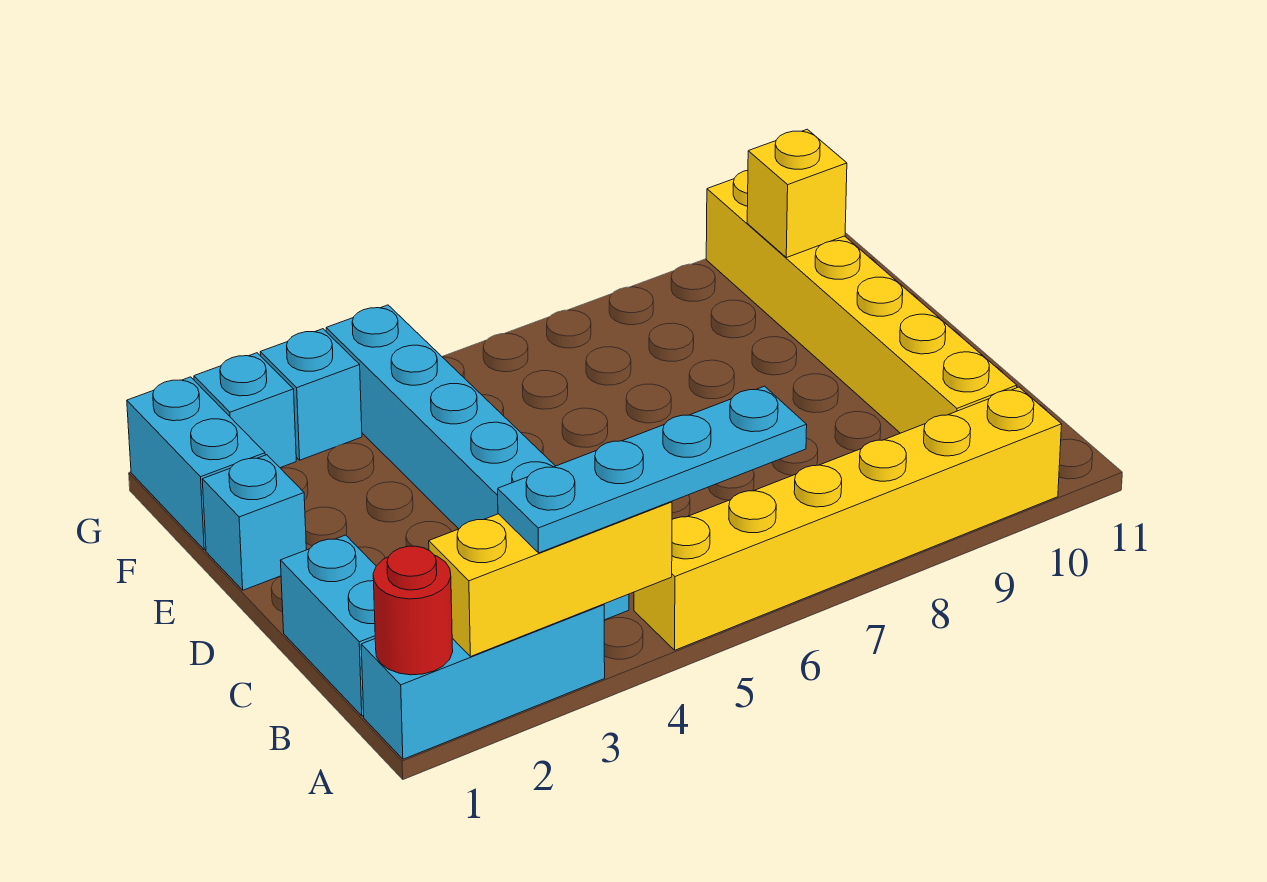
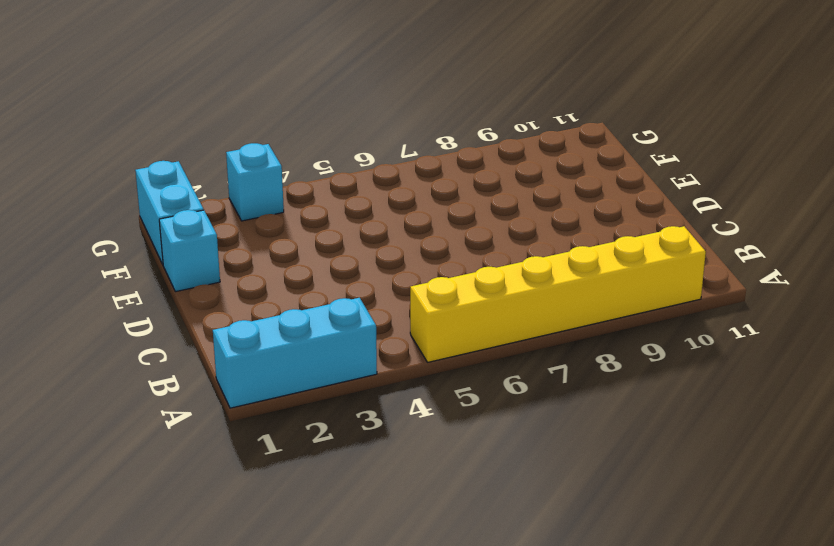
none -> cyan brick B1:C1 level 1
none -> cyan brick B4:G4 level 1
none -> yellow brick B10:G10 level 1

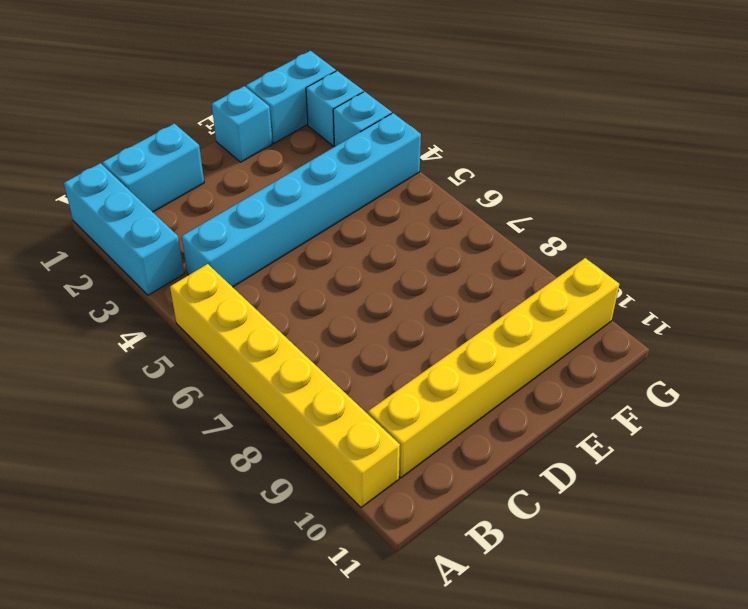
none -> red round brick A1 level 2
none -> yellow brick A2:A4 level 2
none -> yellow brick F10 level 2

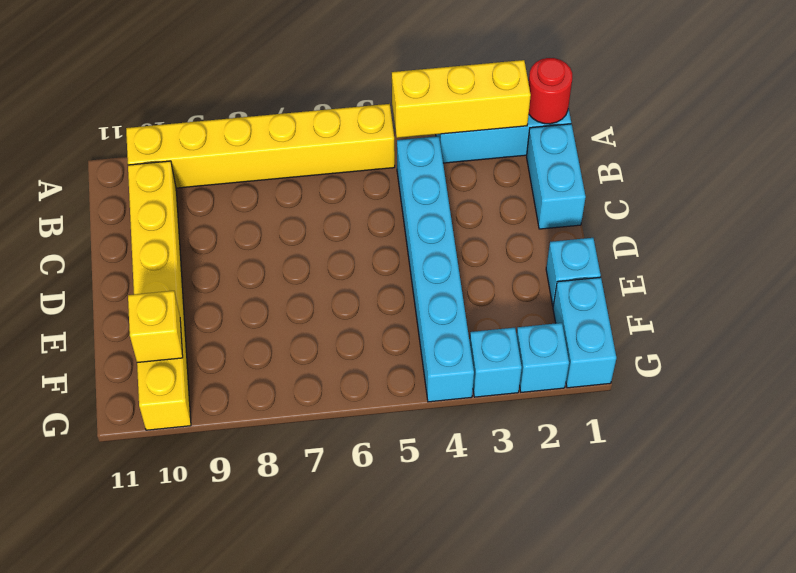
none -> cyan plate A3:A6 level 3

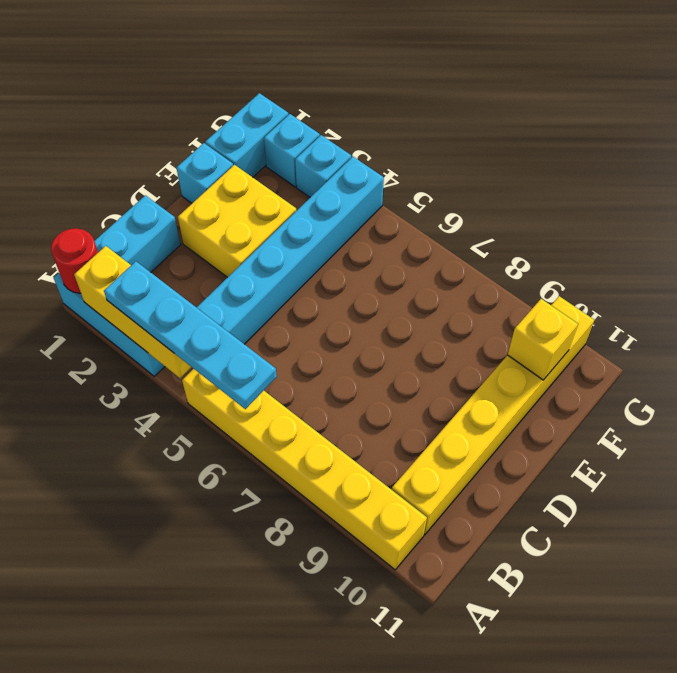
yellow brick D2:E3 level 1 -> none

